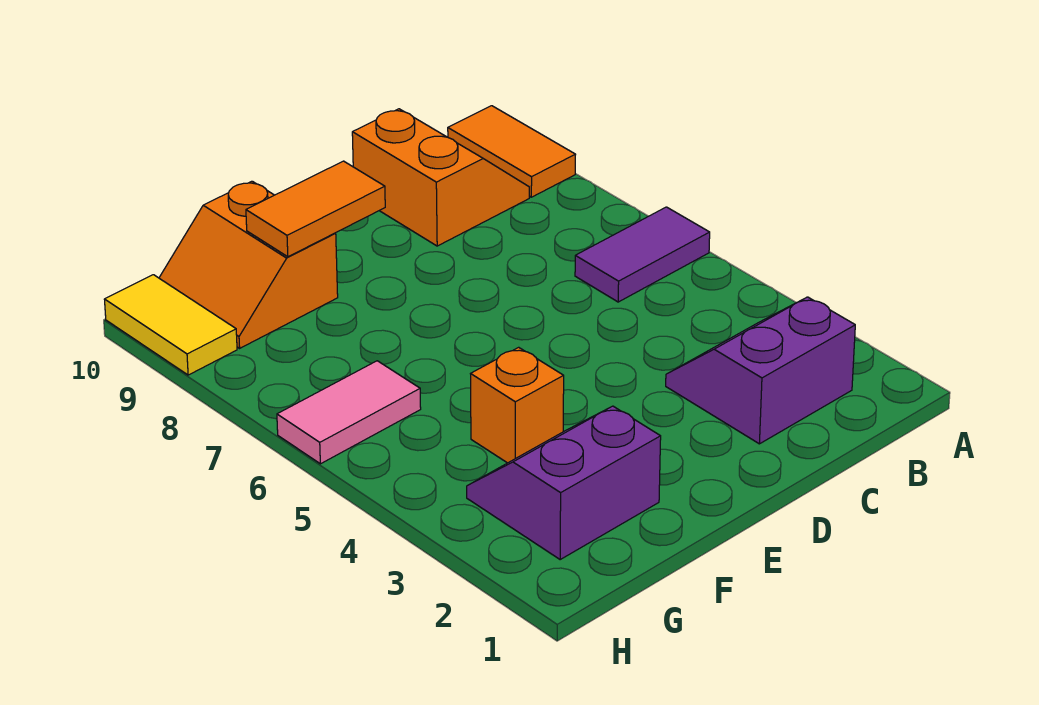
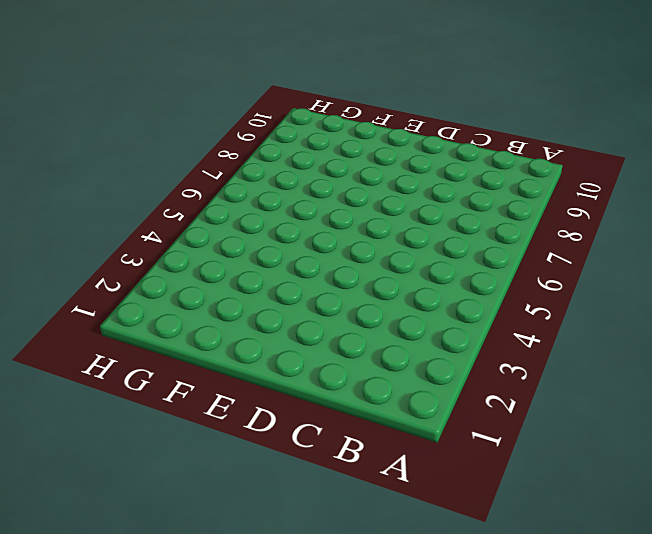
none -> purple tile A6:B6 level 1
none -> orange tile A9:A10 level 1

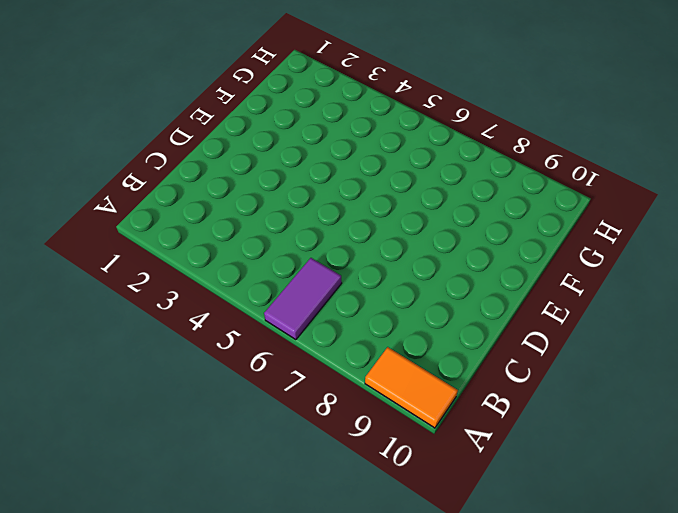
none -> purple slope B2:C3 level 1 top 2
none -> orange slope B9:C10 level 1 top C

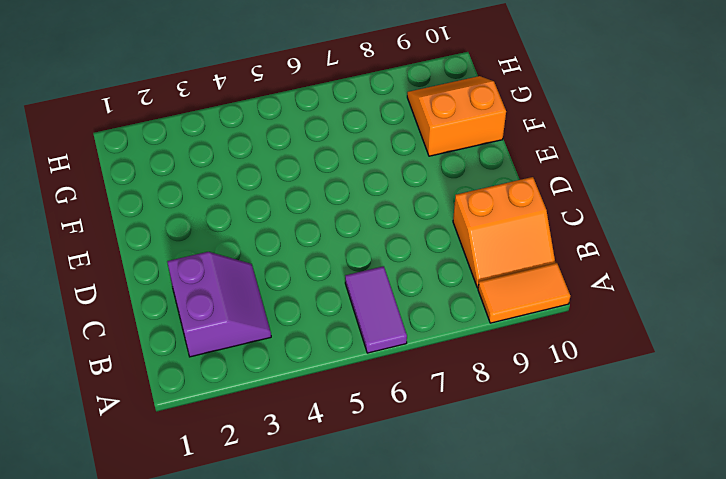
none -> purple slope F2:G3 level 1 top 2
none -> orange brick F4 level 1

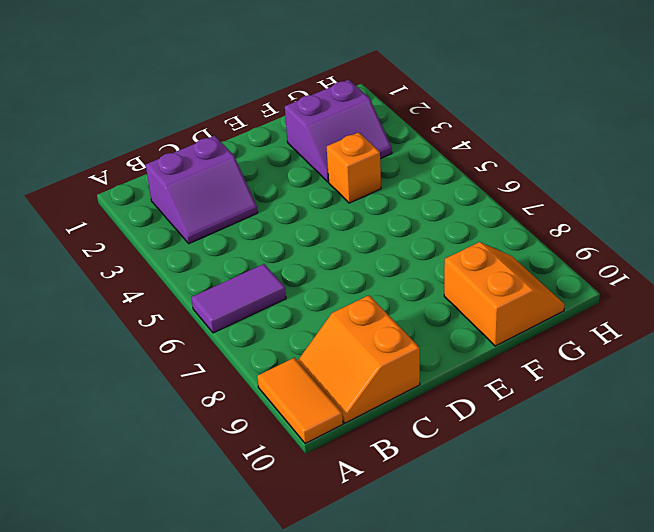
none -> pink tile G6:H6 level 1
none -> yellow tile H9:H10 level 1

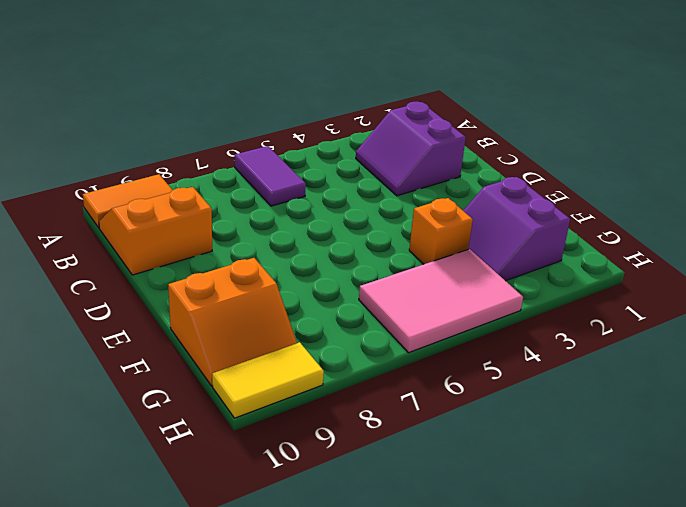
pink tile G4:H6 level 1 -> pink tile G6:H6 level 1
none -> orange tile E9:F9 level 2

